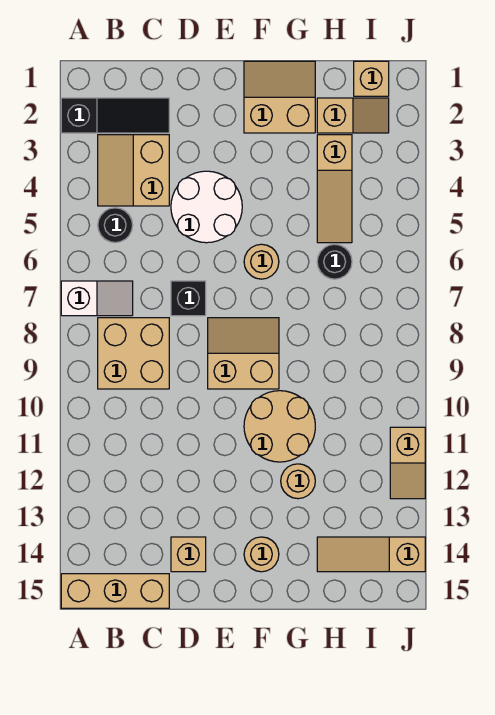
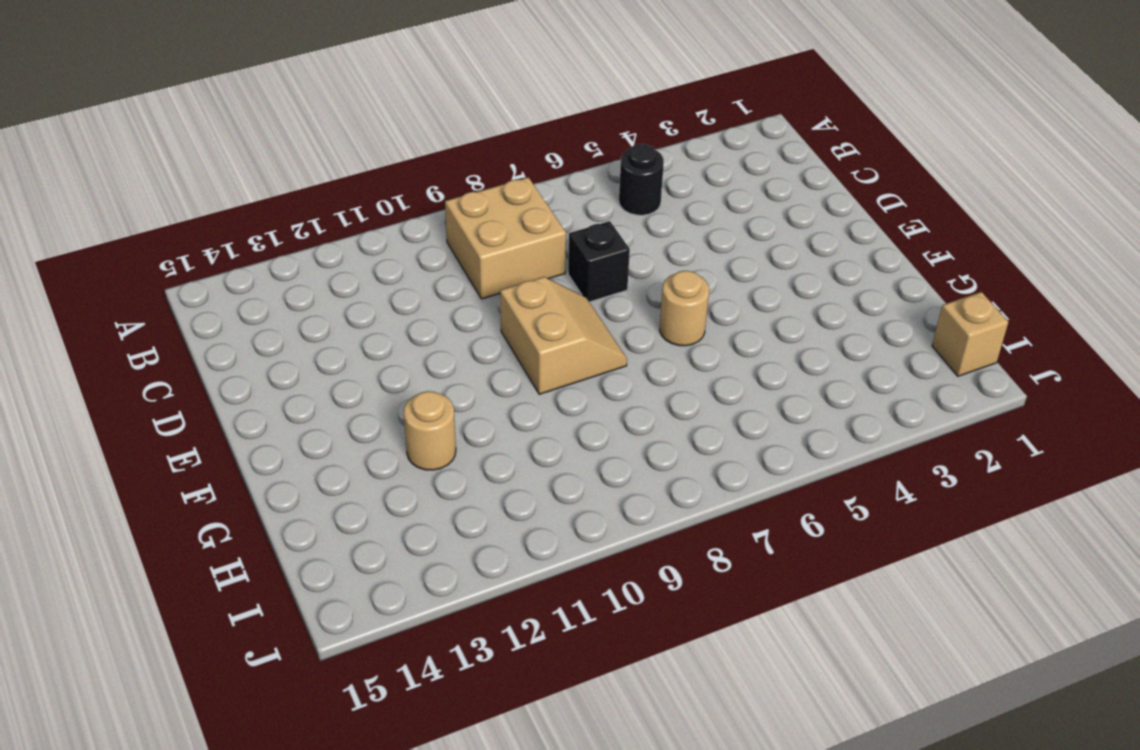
none -> black slope A2:C2 level 1 top A
none -> white slope A7:B7 level 1 top A
none -> tan brick A15:C15 level 1

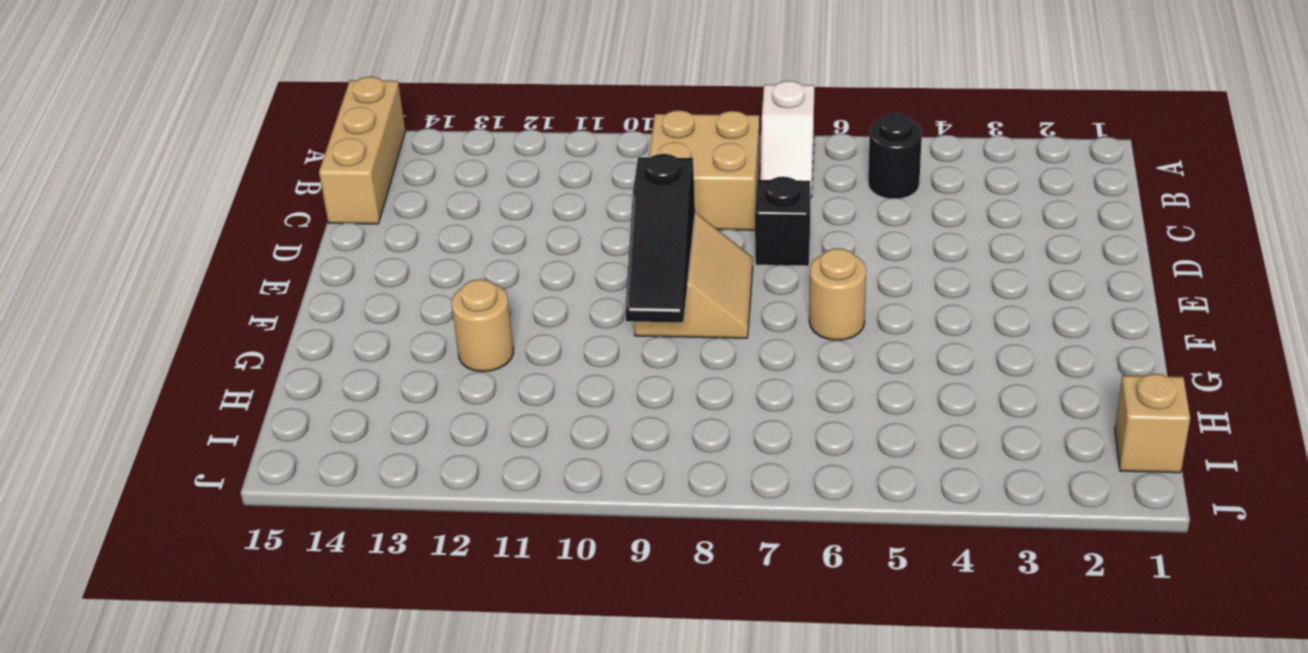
black slope E9:G9 level 2 top E -> black slope A2:C2 level 1 top A
none -> tan slope B3:C4 level 1 top C
none -> white round brick D4:E5 level 1
none -> tan brick D14 level 1

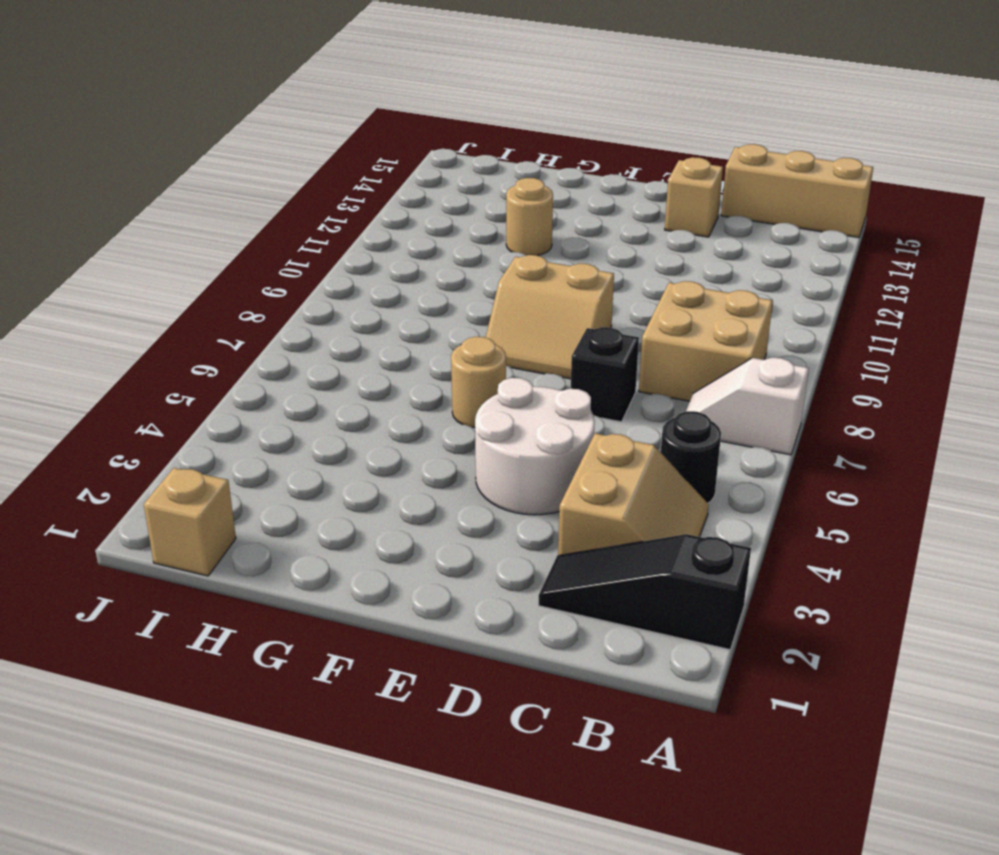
none -> tan slope F1:G2 level 1 top 2
none -> tan round brick F10:G11 level 1
none -> tan round brick F14 level 1

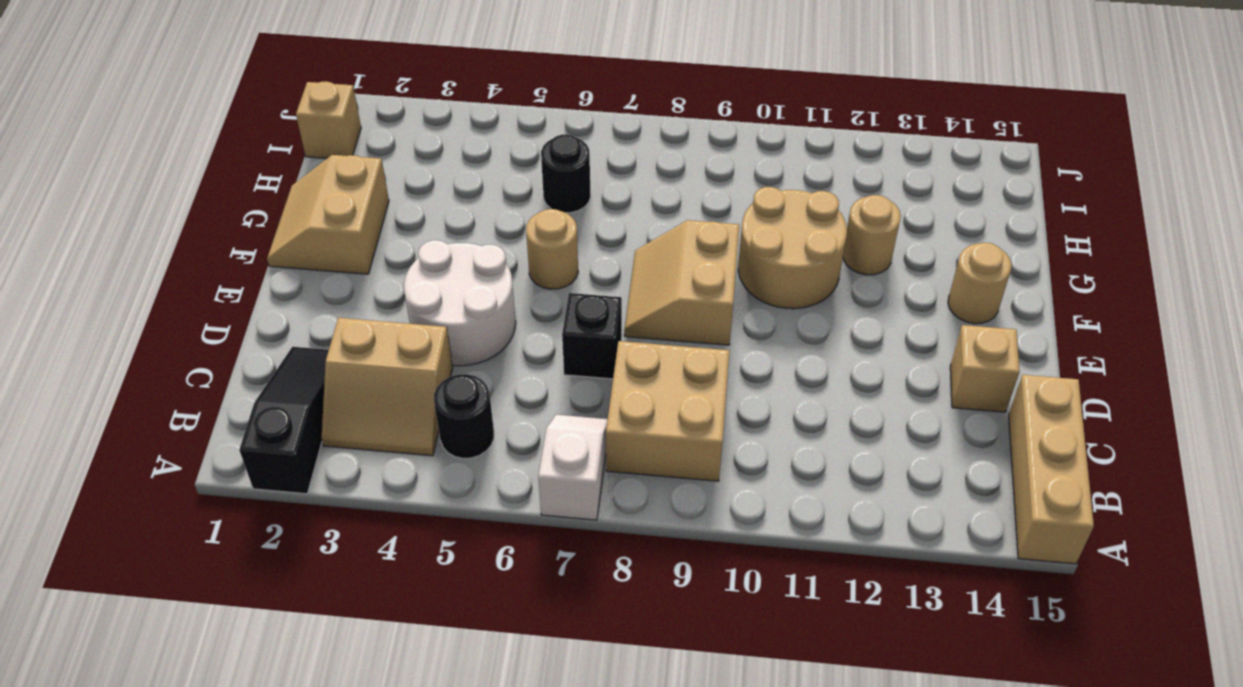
none -> tan slope H2:I2 level 1 top H
none -> tan slope H3:H5 level 1 top 3
none -> tan slope H14:J14 level 1 top J

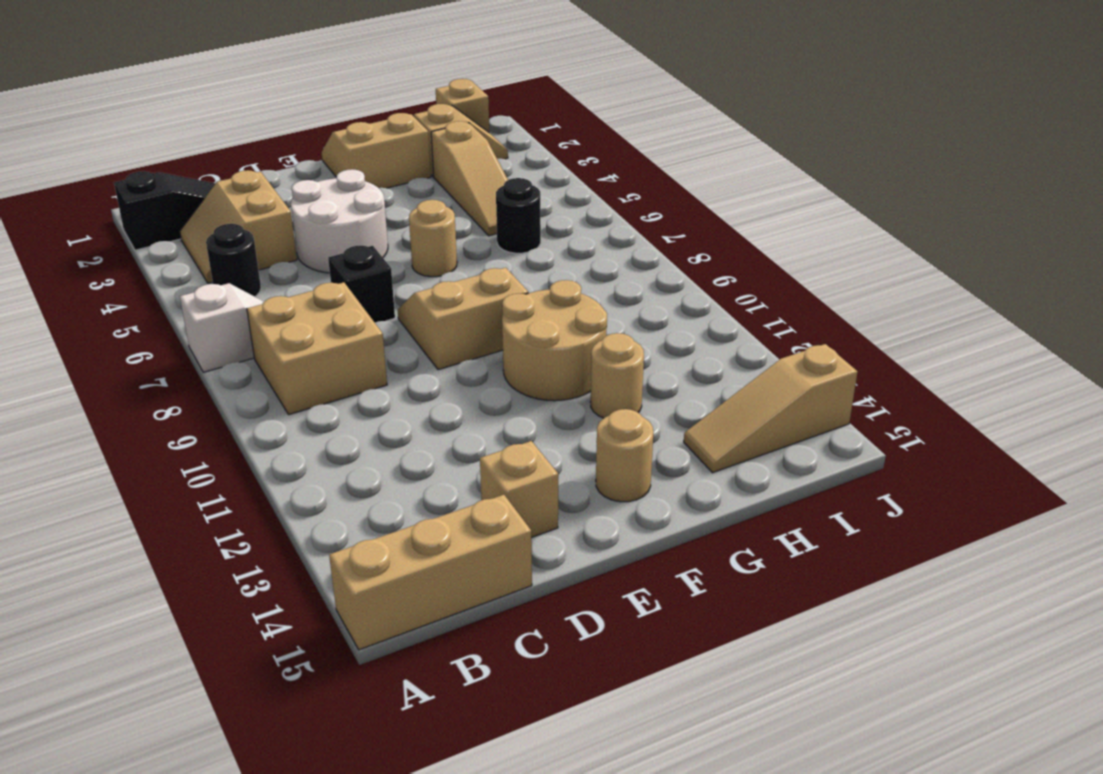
none -> tan slope J11:J12 level 1 top 11

